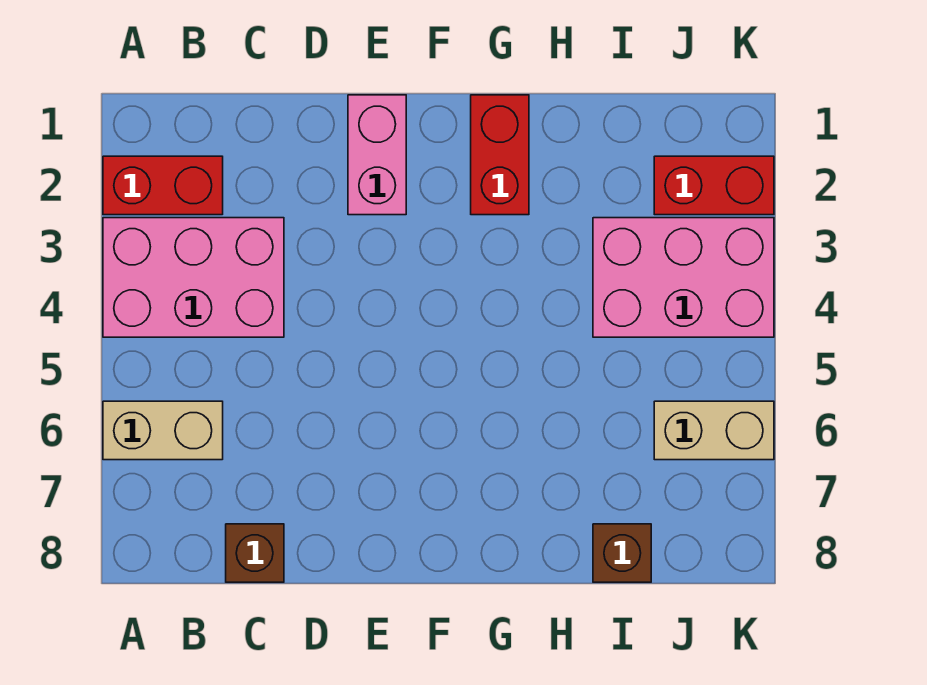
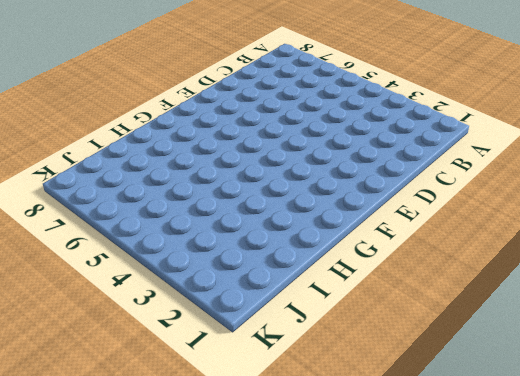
none -> red brick A2:B2 level 1
none -> pink brick A3:C4 level 1

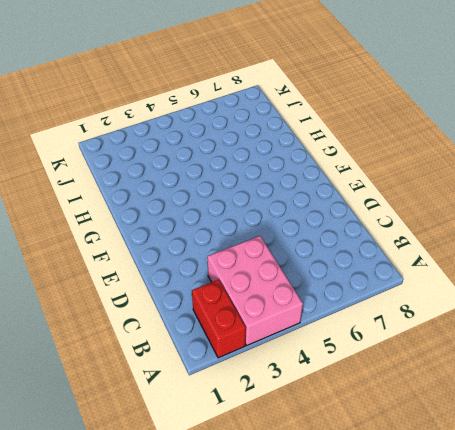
none -> tan brick A6:B6 level 1
none -> brown brick C8 level 1

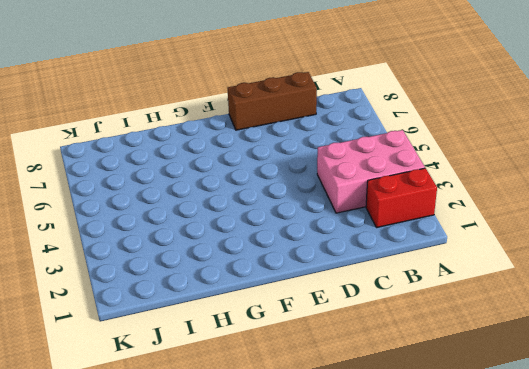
brown brick C8:E8 level 1 -> brown brick C8 level 1
none -> tan brick A6:B6 level 1
none -> pink brick E1:E2 level 1

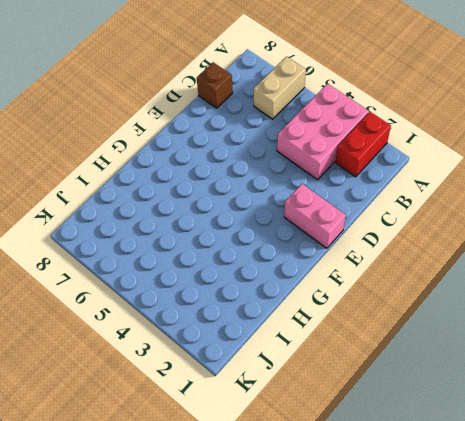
none -> red brick G1:G2 level 1
none -> pink brick I3:K4 level 1

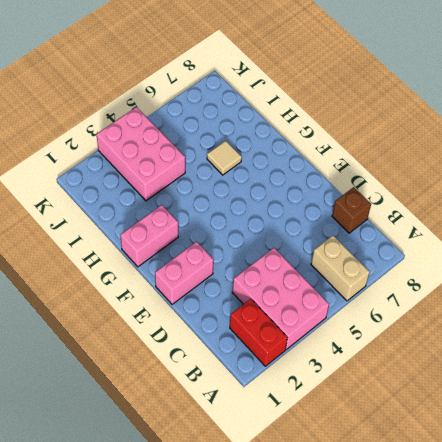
pink brick G1:G2 level 1 -> red brick G1:G2 level 1
tan tile H6 level 1 -> none
none -> brown brick I8 level 1
none -> red brick J2:K2 level 1

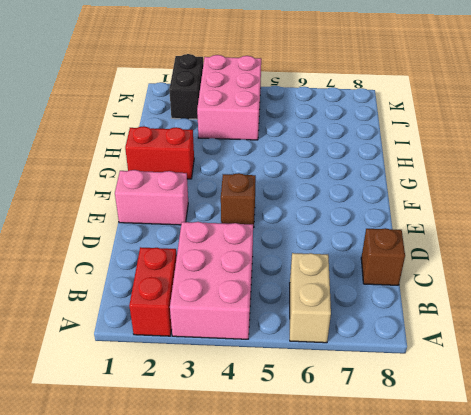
brown brick E4 level 1 -> brown brick I8 level 1
black brick J2:K2 level 1 -> red brick J2:K2 level 1
none -> tan brick J6:K6 level 1

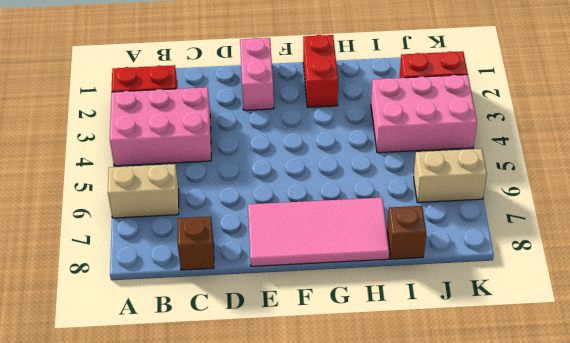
pink tile E7:H8 level 1 -> none

